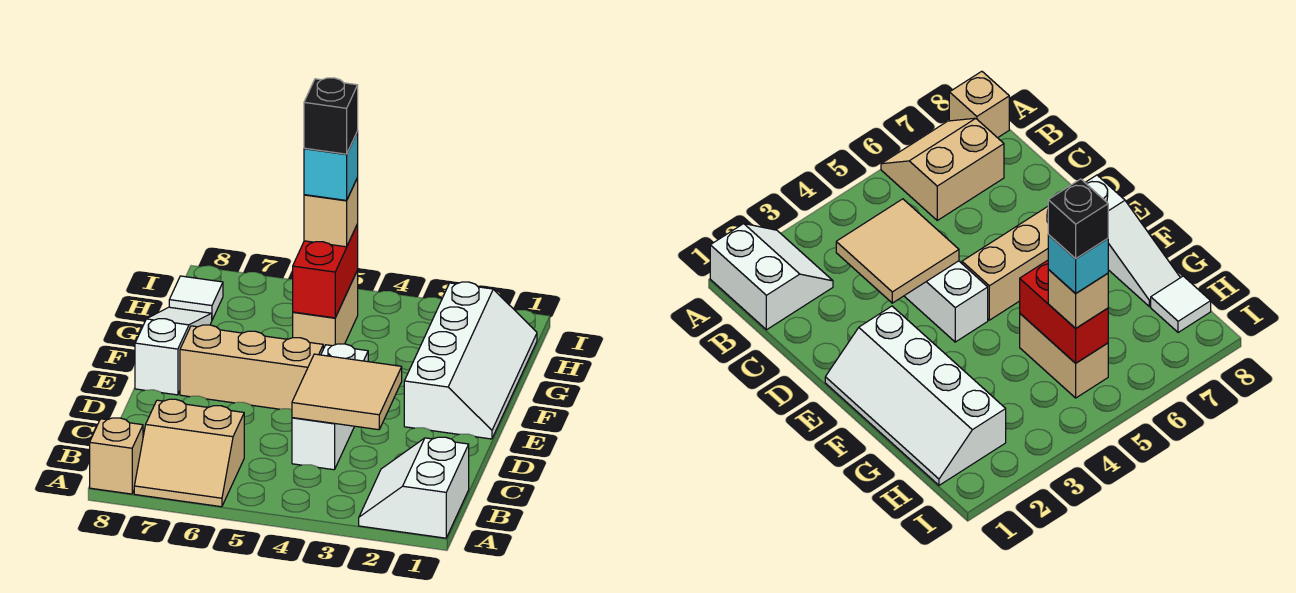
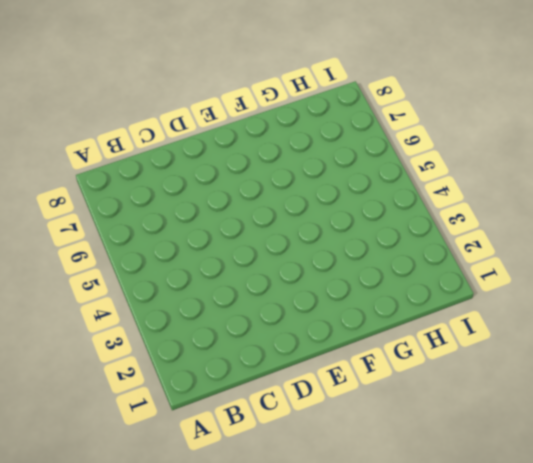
none -> white slope A1:B2 level 1 top 1
none -> tan slope A6:B7 level 1 top B
none -> tan brick A8 level 1

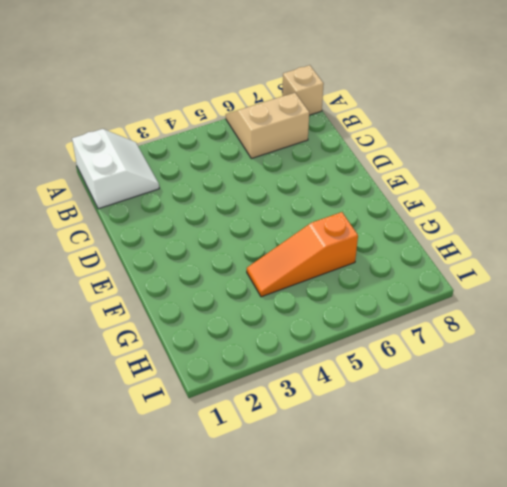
orange slope G4:G6 level 1 top 6 -> tan brick G5:H5 level 1
none -> white brick C4:E4 level 1
none -> white slope E1:H2 level 1 top 2
none -> tan brick E5:E7 level 1

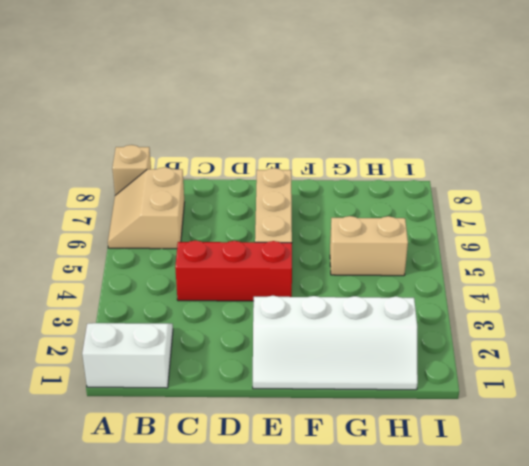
red brick C4:E4 level 1 -> white brick C4:E4 level 1
none -> white slope E8:G8 level 1 top E
none -> white tile H8 level 1
none -> tan tile C3:D4 level 2

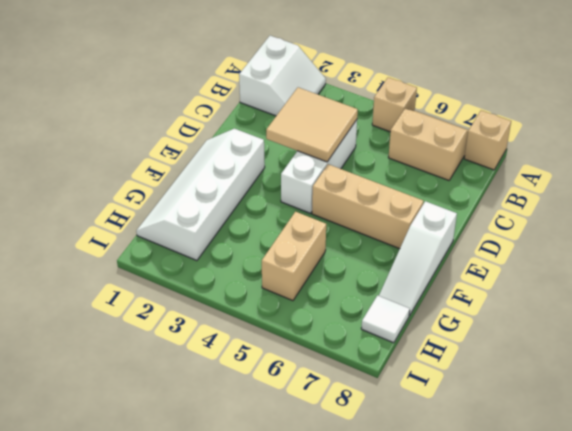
tan brick A5 level 1 -> tan brick H5 level 3
none -> red brick G5:H5 level 2
none -> cyan brick H5 level 4
none -> black brick H5 level 5

